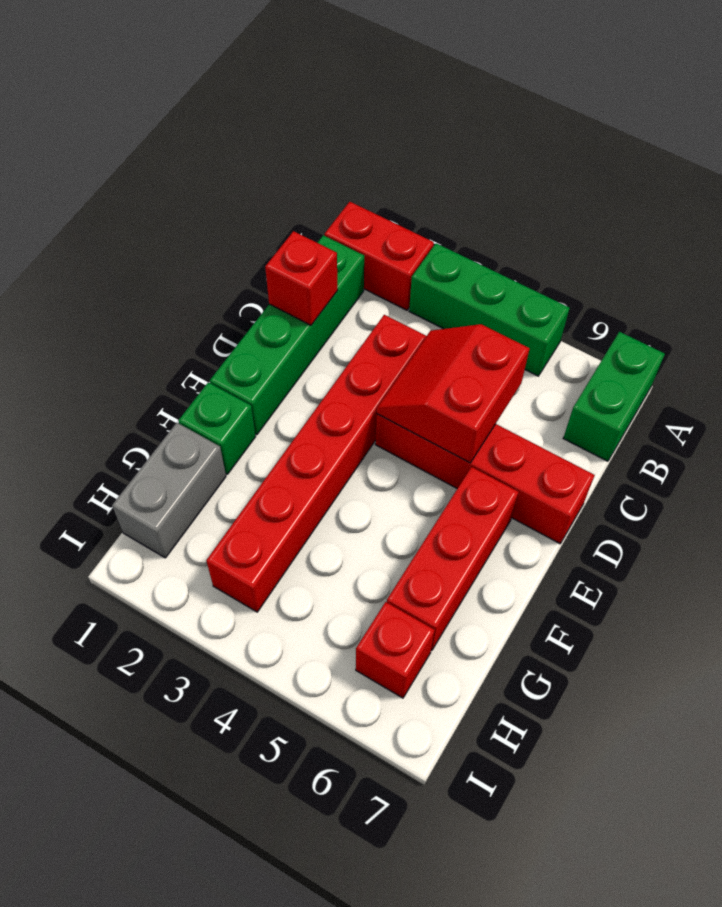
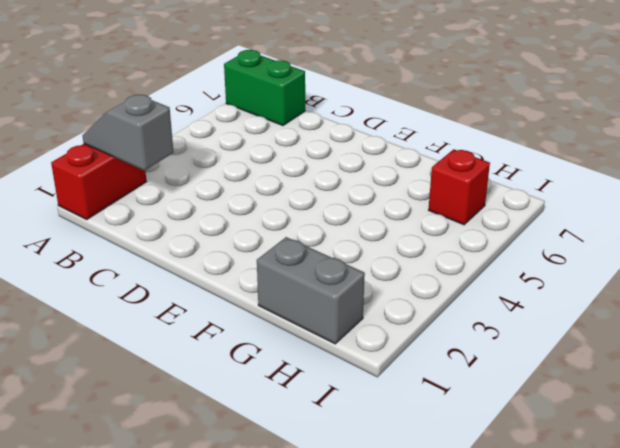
grey slope A2:B2 level 2 top B -> none
none -> green brick A3:A5 level 1
none -> green brick B1:E1 level 1
none -> red brick C3:H3 level 1

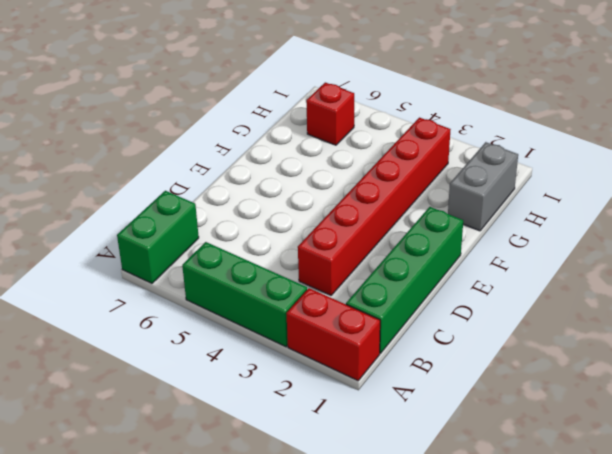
none -> red brick D4:D7 level 1
none -> red brick E6:G6 level 1
none -> green brick F1 level 1

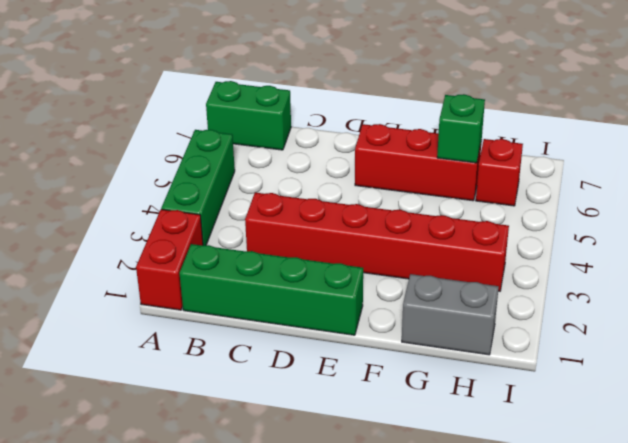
green brick G6 level 2 -> green brick F1 level 1
none -> red brick D4:D7 level 1
none -> red brick C1 level 2
none -> red slope C4:D5 level 2 top 5

